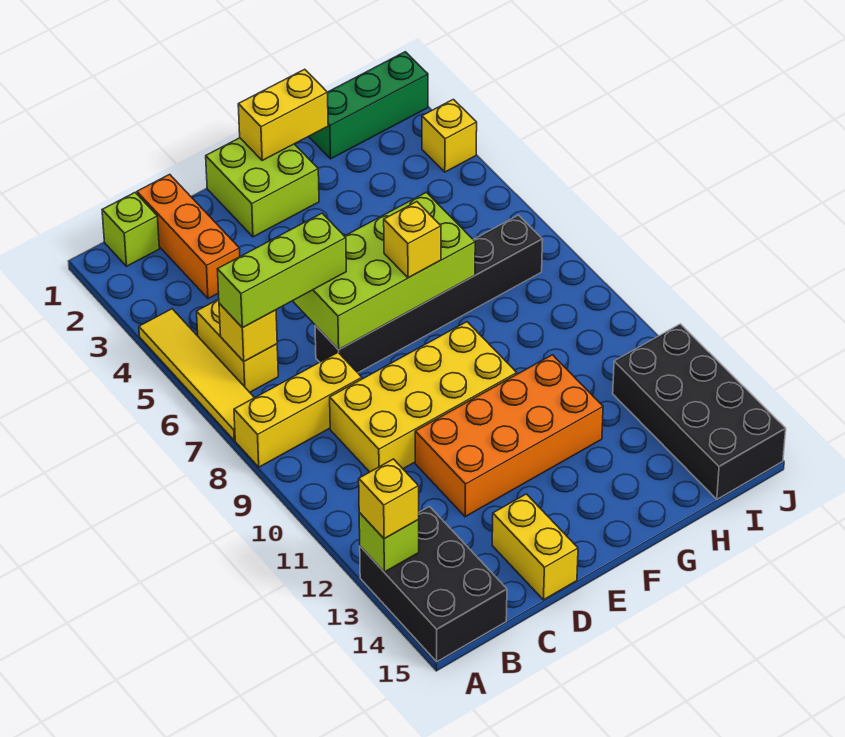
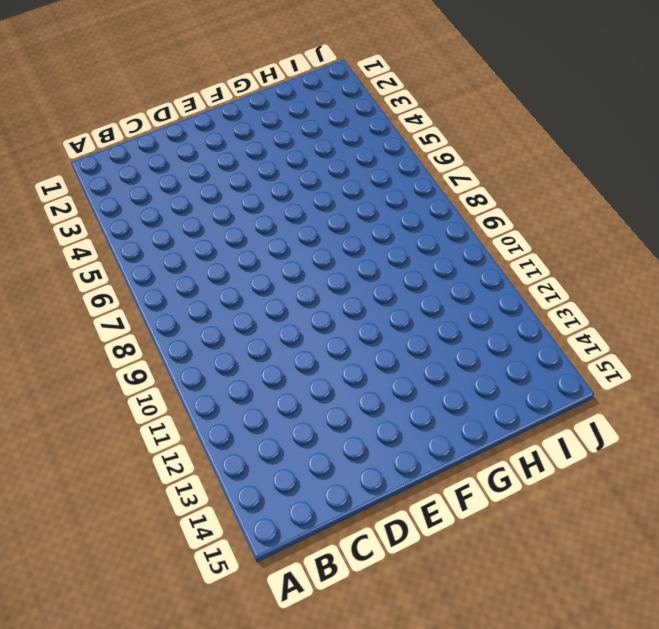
none -> yellow tile A4:A7 level 1
none -> yellow brick A8:C8 level 1
none -> black brick A13:B15 level 1

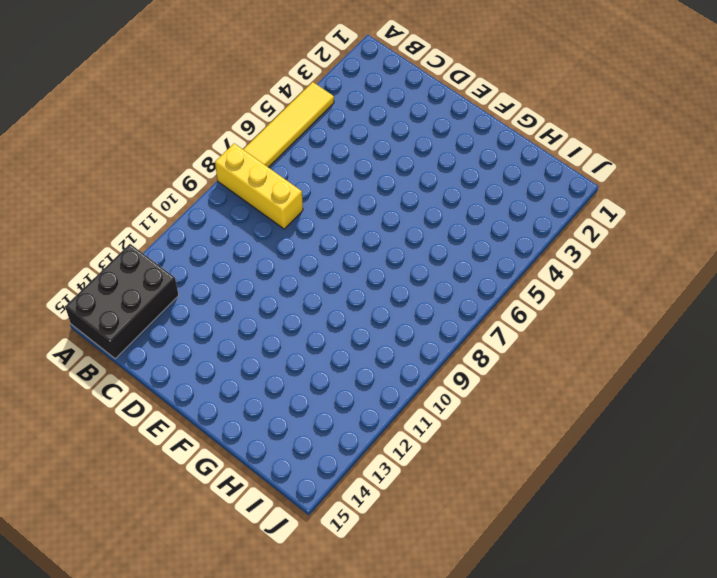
none -> lime brick B1 level 1
none -> yellow brick B5:B6 level 1
none -> orange brick C1:C3 level 1

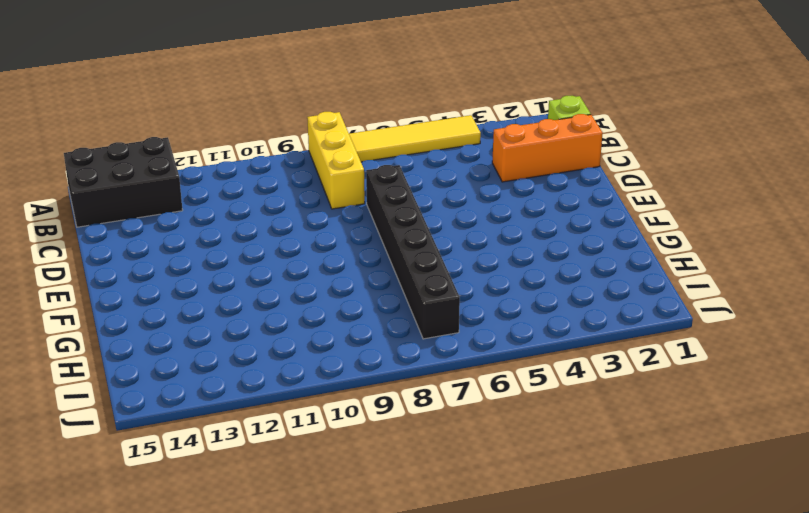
none -> yellow brick B5:B6 level 1
none -> yellow brick C9:F10 level 1
none -> orange brick D11:G12 level 1

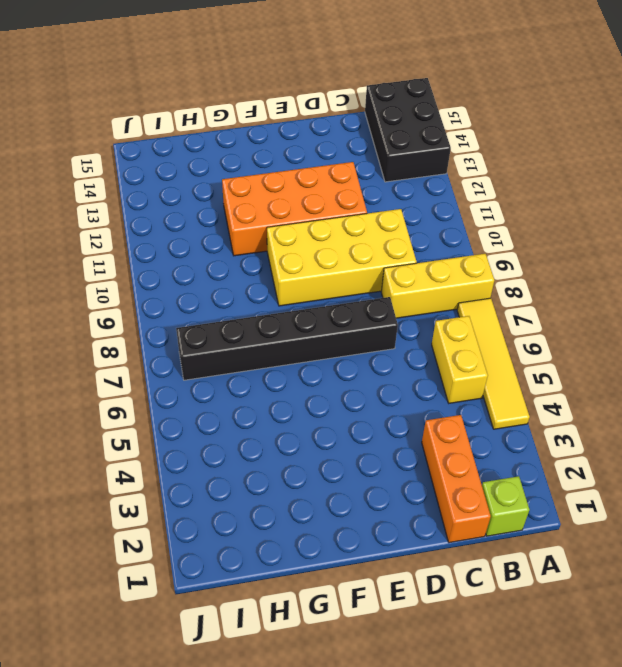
none -> yellow brick D14:D15 level 1
none -> lime brick E1:F2 level 1
none -> green brick H1:J1 level 1

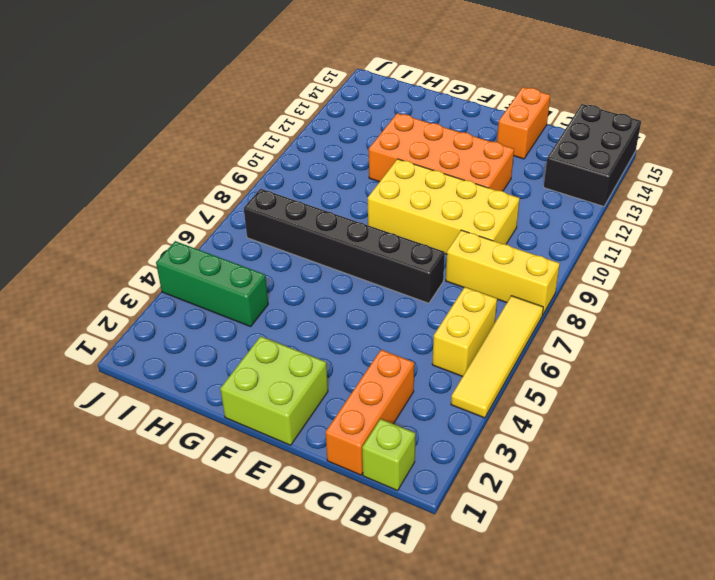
orange brick D14:D15 level 1 -> yellow brick D14:D15 level 1
green brick H4:J4 level 1 -> green brick H1:J1 level 1
none -> black brick I12:J15 level 1
none -> yellow brick J3 level 1
none -> lime brick A13 level 2

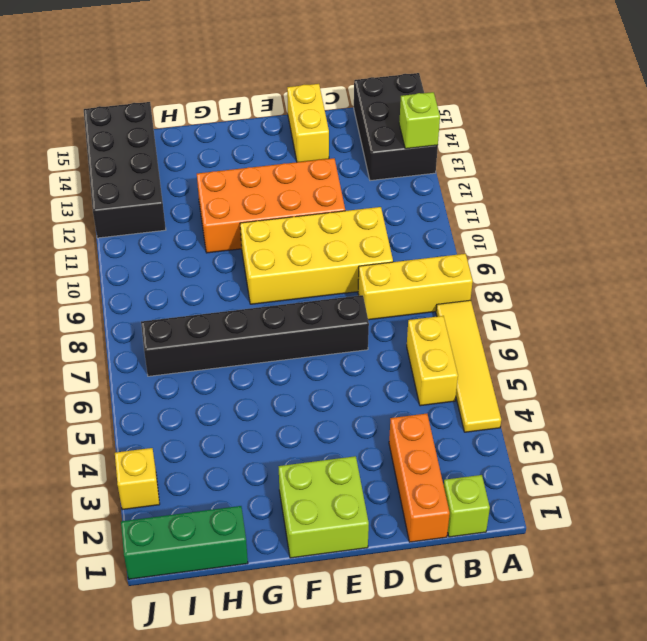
none -> yellow brick B6 level 2
none -> lime brick D6:G7 level 2
none -> yellow brick F1:G1 level 2

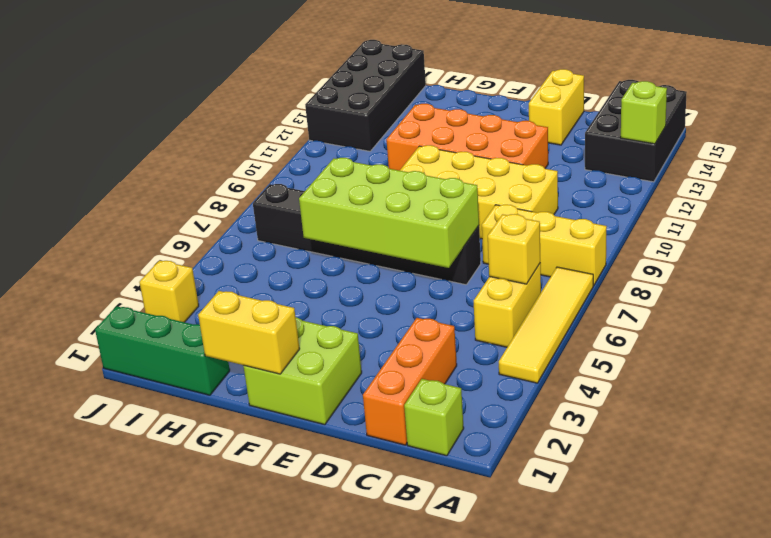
none -> yellow brick A13 level 3
none -> lime brick B6:D6 level 3
none -> yellow brick F7 level 3

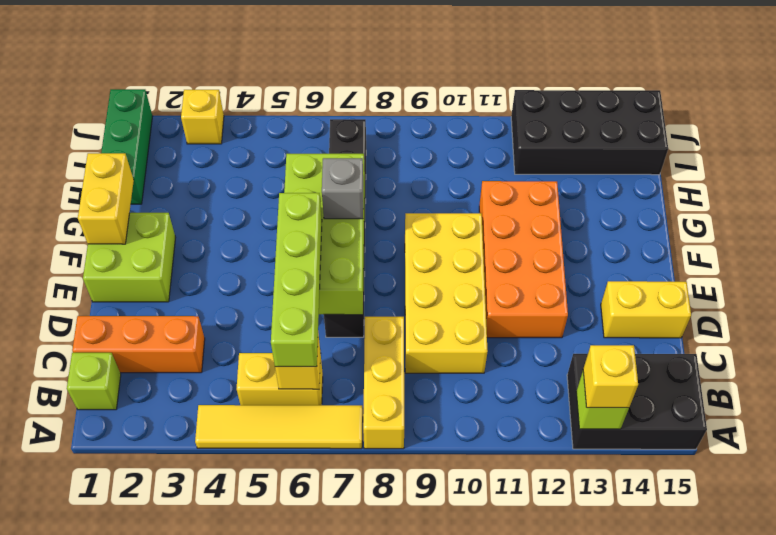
lime brick B6:E6 level 3 -> lime brick B6:D6 level 3
grey brick F7 level 3 -> yellow brick F7 level 3

